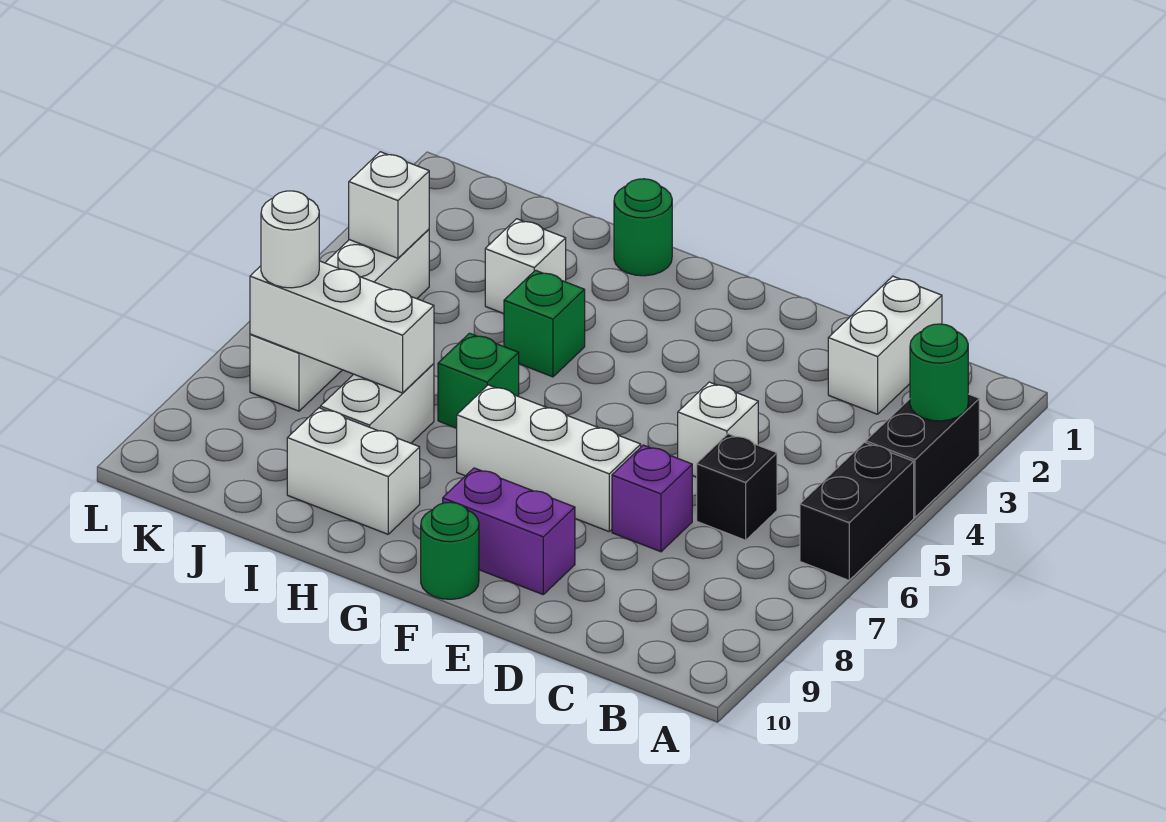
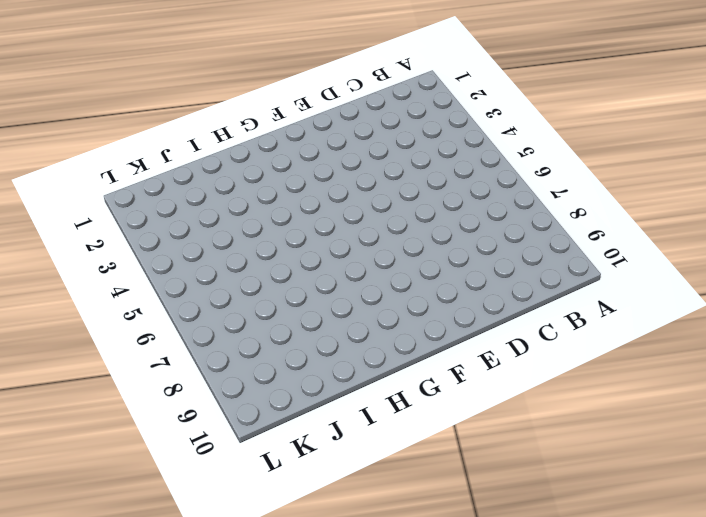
none -> black brick A3:A4 level 1
none -> black brick A5:A6 level 1
none -> white brick C1:C2 level 1

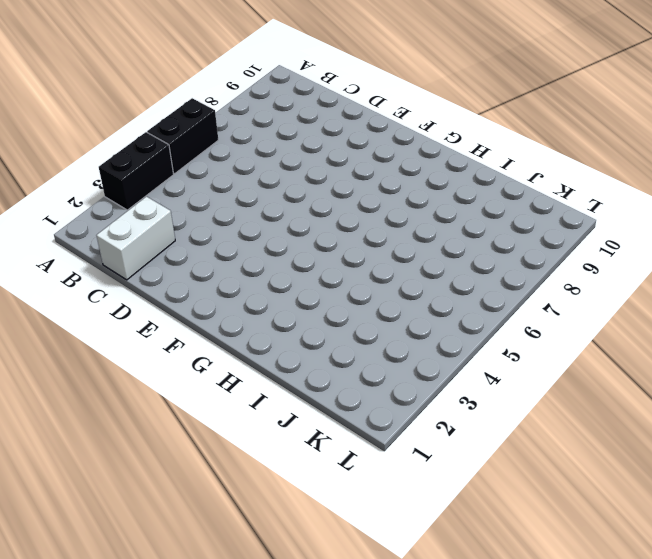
none -> black brick C6 level 1
none -> white brick D5 level 1
none -> purple brick D7 level 1

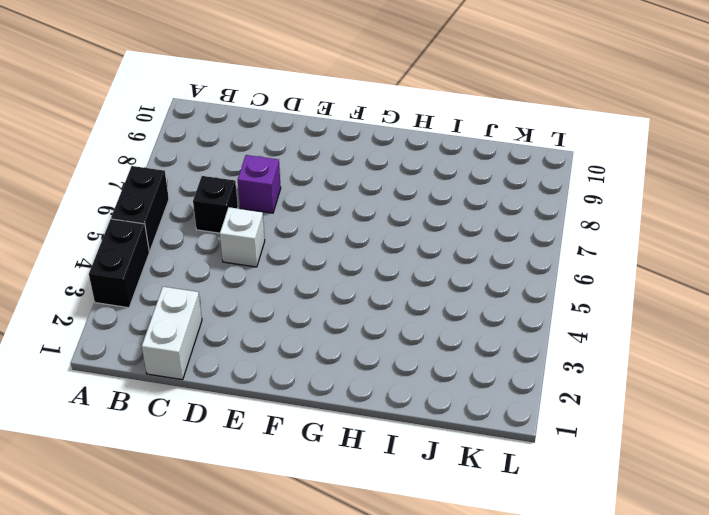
none -> white brick E7:G7 level 1
none -> purple brick E9:F9 level 1
none -> green round brick F10 level 1

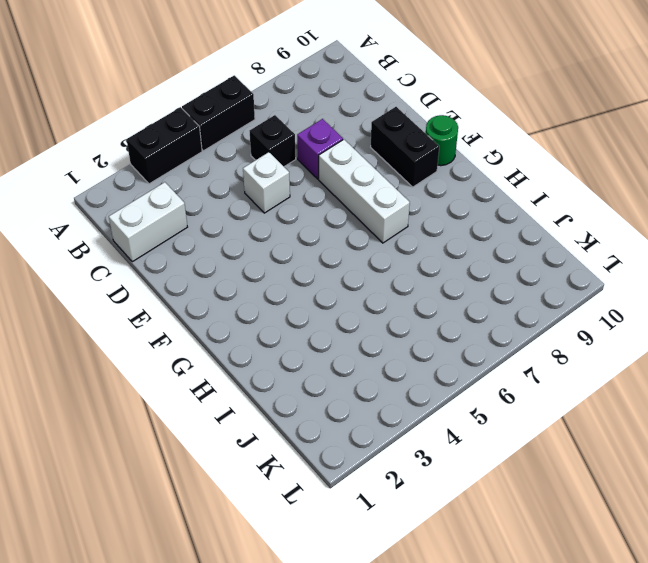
black brick E9:F9 level 1 -> purple brick E9:F9 level 1
none -> green round brick H1 level 1
none -> green brick H4 level 1
none -> green brick H6 level 1

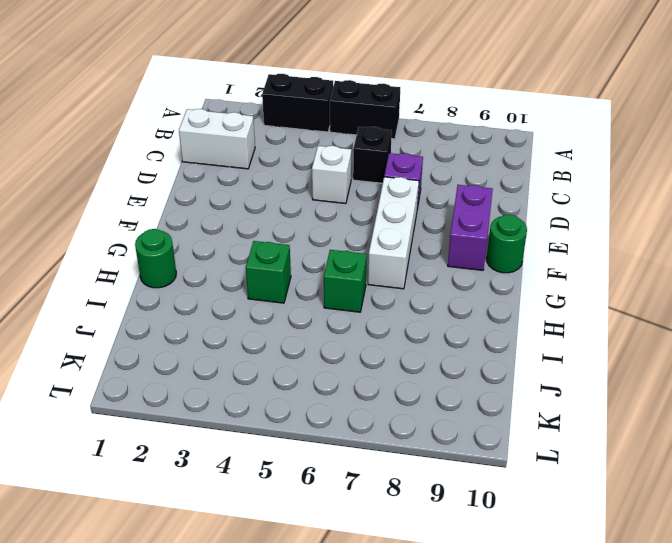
none -> white brick H9:I9 level 1
none -> white brick I3 level 1
none -> white brick I7:I8 level 1

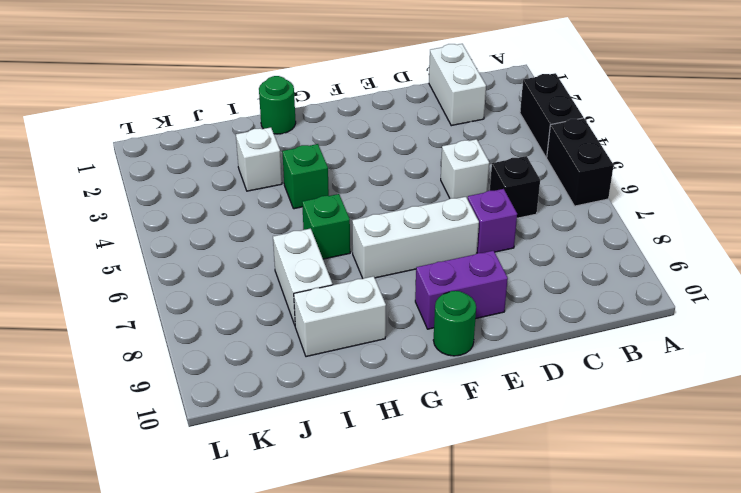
none -> white brick K4:K7 level 1
none -> green round brick A3 level 2
none -> white brick I7:K7 level 2

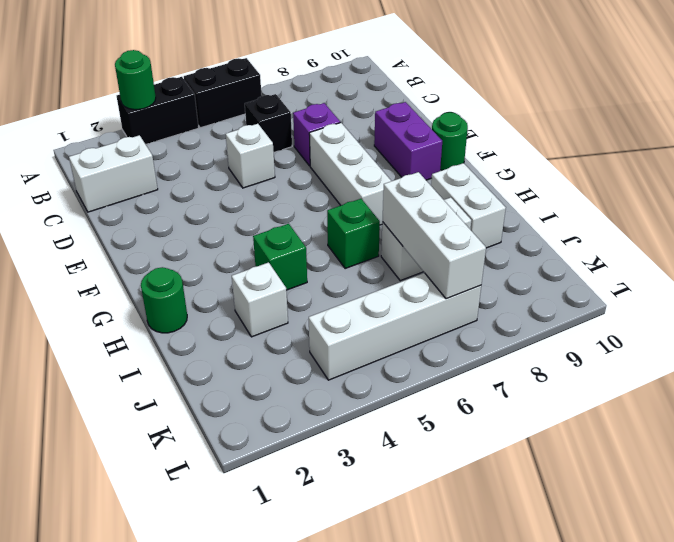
none -> white brick K4 level 2
none -> white round brick K7 level 3

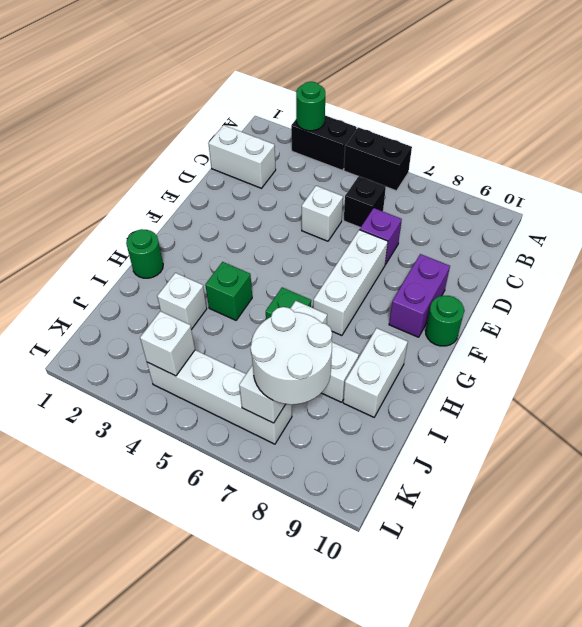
white round brick J7:K8 level 3 -> white round brick K7 level 3

